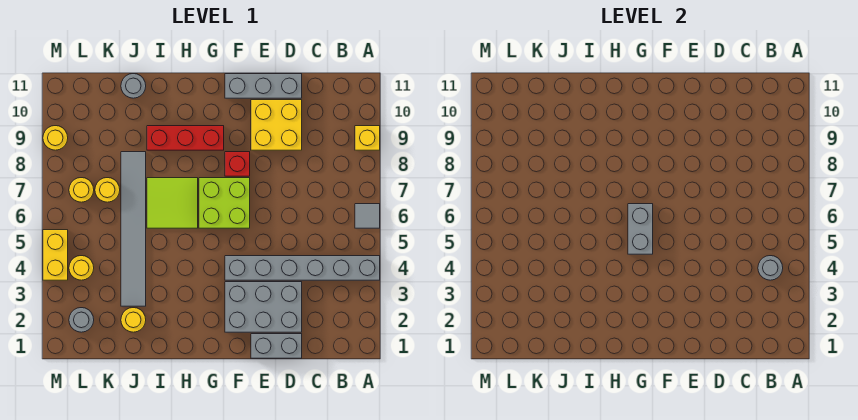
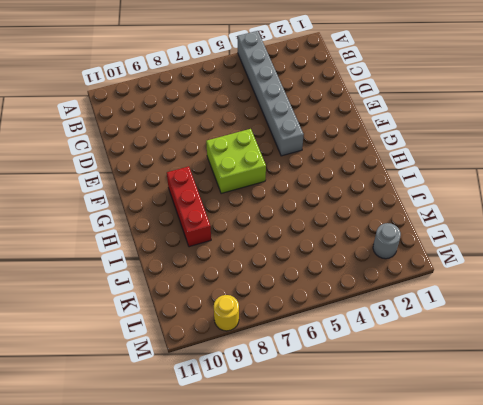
none -> grey tile A6 level 1
none -> yellow brick A9 level 1
none -> grey brick D1:E1 level 1

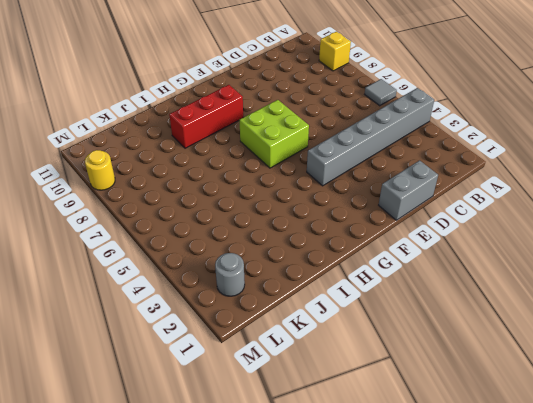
none -> grey brick D2:F3 level 1
none -> yellow brick D9:E10 level 1
none -> grey brick D11:F11 level 1

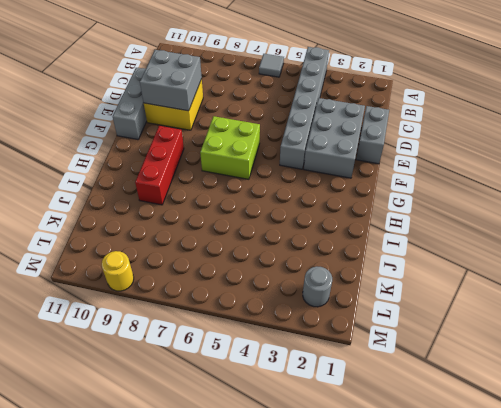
grey brick D9:E10 level 2 -> none
none -> yellow brick A9 level 1
none -> red brick F8 level 1
none -> lime tile H6:I7 level 1

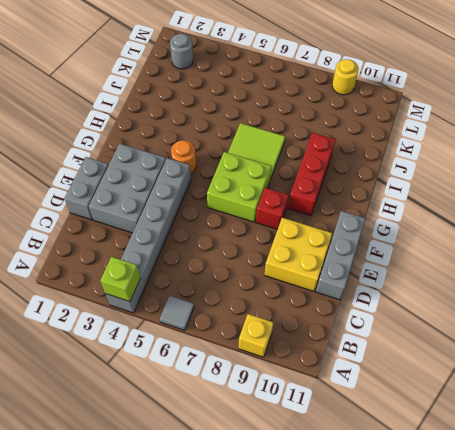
lime brick A4 level 2 -> none
orange round brick G4 level 1 -> none
none -> yellow round brick J2 level 1
none -> grey tile J3:J8 level 1
none -> grey round brick J11 level 1

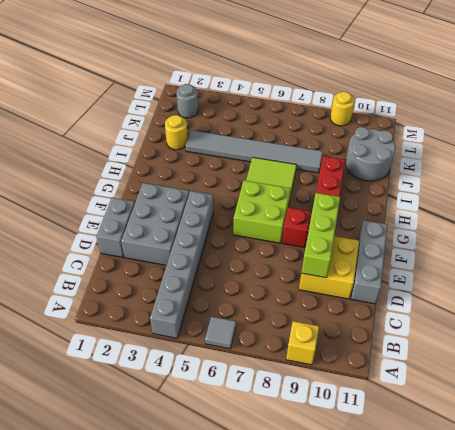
lime brick D9:F9 level 2 -> none
grey round brick J10:K11 level 1 -> grey round brick J11 level 1
none -> yellow round brick K7 level 1
none -> yellow round brick L4 level 1
none -> yellow round brick L7 level 1

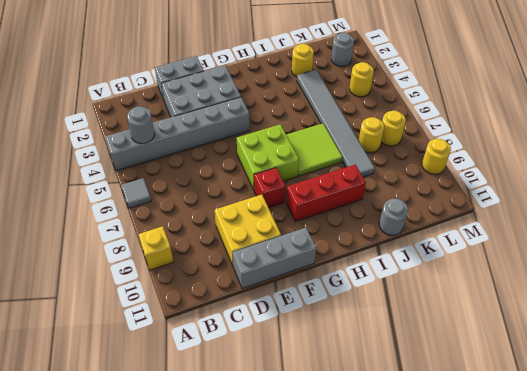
none -> yellow brick M4:M5 level 1
none -> grey brick G5:G6 level 2

